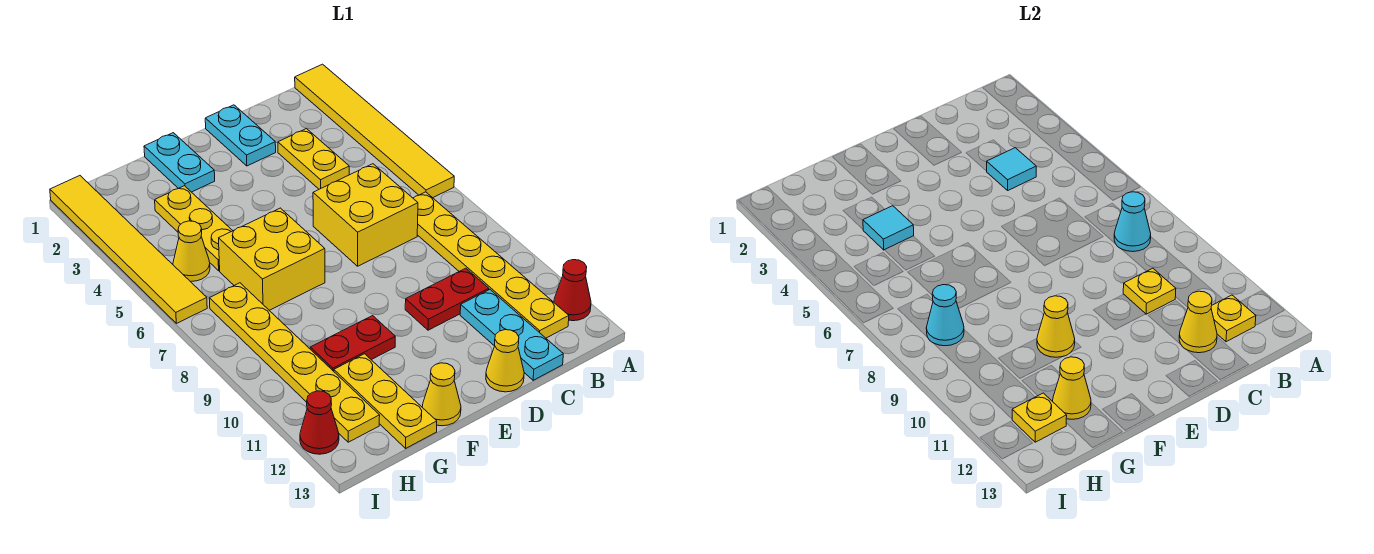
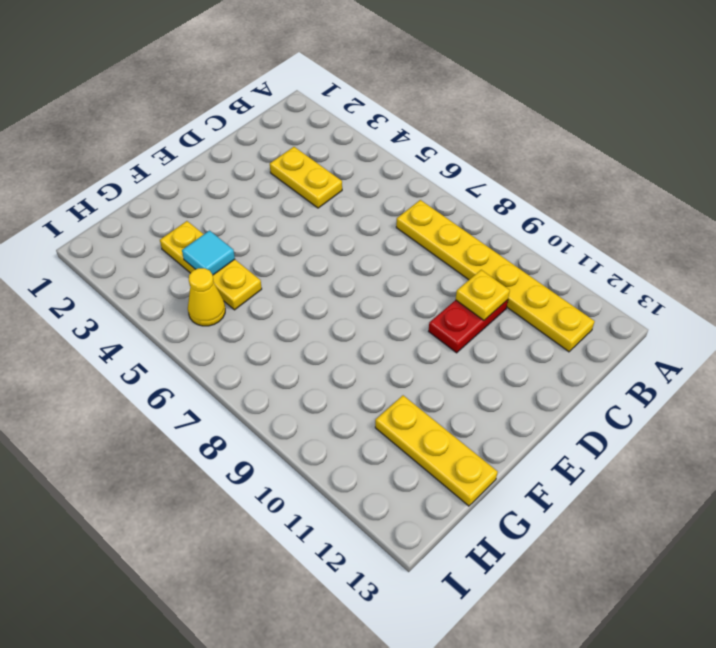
none -> yellow tile A1:A6 level 1
none -> red cone A12 level 1
none -> yellow brick C6:D7 level 1

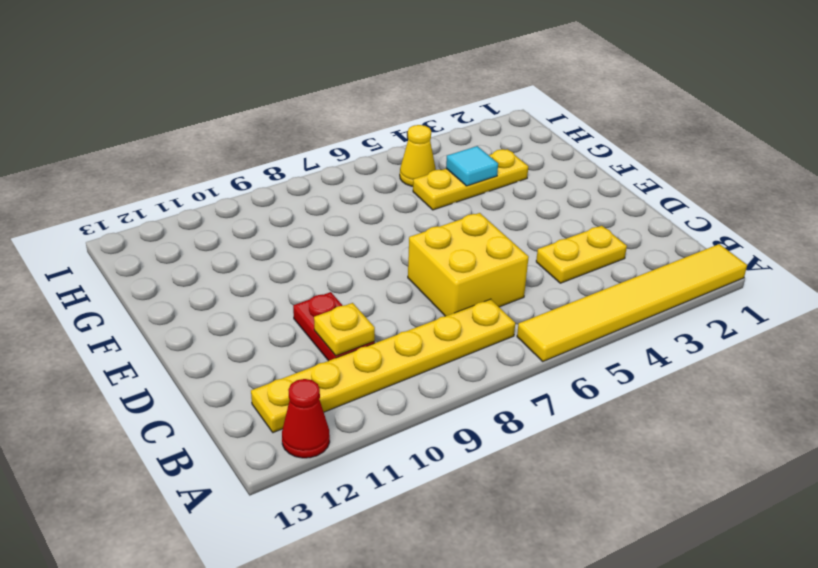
none -> cyan plate C11:C13 level 1
none -> cyan plate D1:D2 level 1
none -> yellow cone D13 level 1

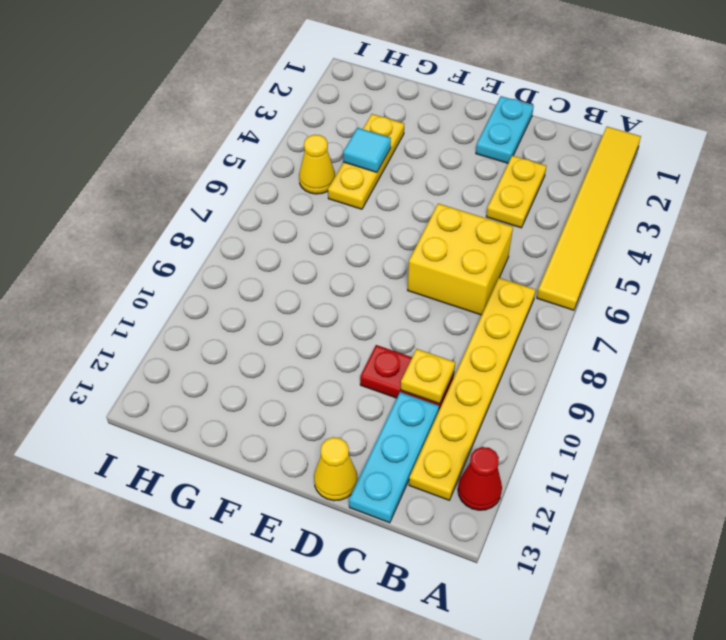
none -> cyan plate F1:F2 level 1
none -> yellow brick F6:G7 level 1
none -> red plate F10:G10 level 1

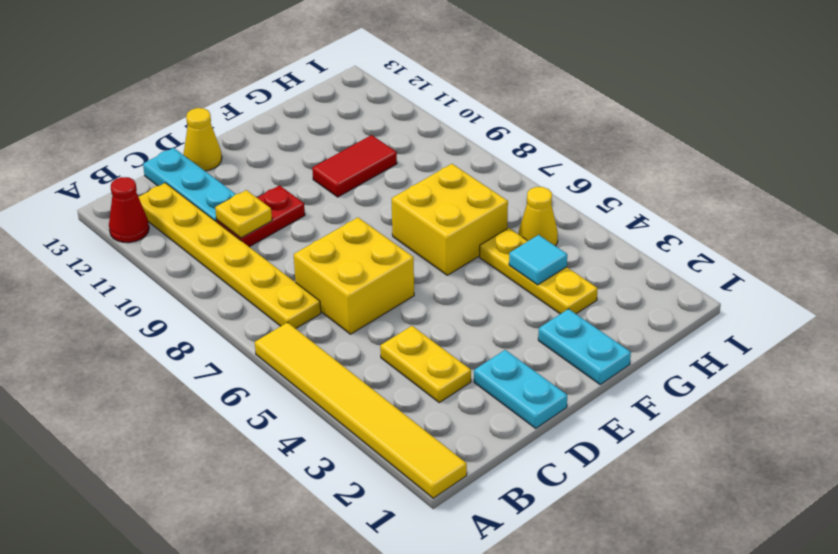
red tile F10:G10 level 1 -> red plate F10:G10 level 1
none -> yellow cone F13 level 1
none -> yellow plate G11:G13 level 1
none -> yellow plate H7:H12 level 1

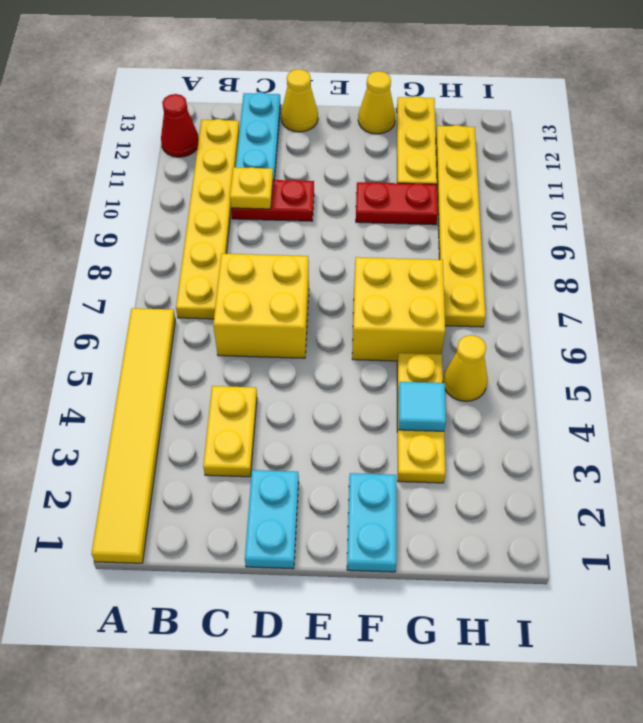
none -> yellow tile I1:I6 level 1
none -> red cone I12 level 1
none -> cyan cone B8 level 2

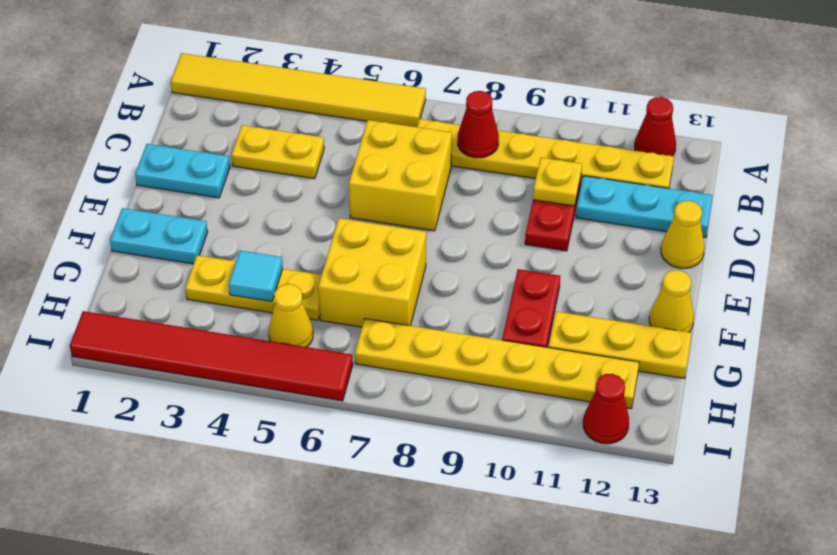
red cone B8 level 2 -> cyan cone B8 level 2
red tile I1:I6 level 1 -> yellow tile I1:I6 level 1
none -> yellow plate B12 level 2
none -> cyan tile C4 level 2
none -> yellow cone C12 level 2

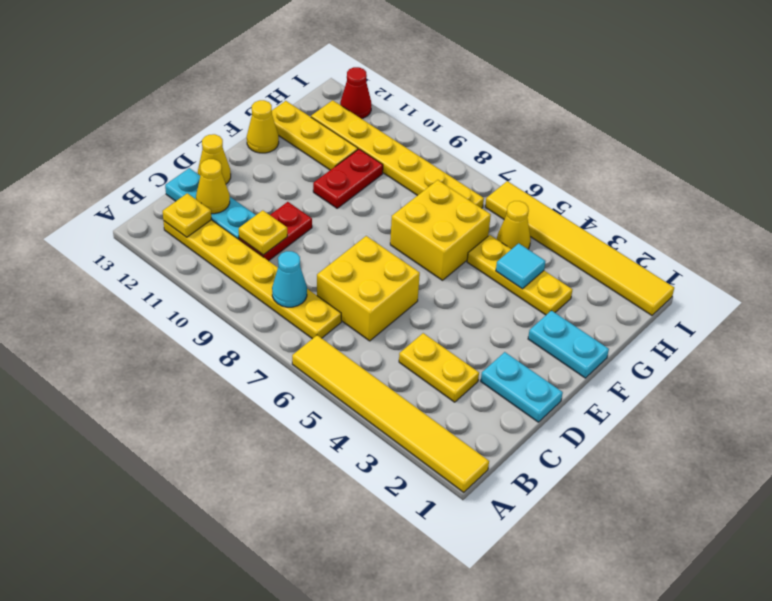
none -> red cone A12 level 1
none -> cyan tile C4 level 2
none -> yellow cone F10 level 2

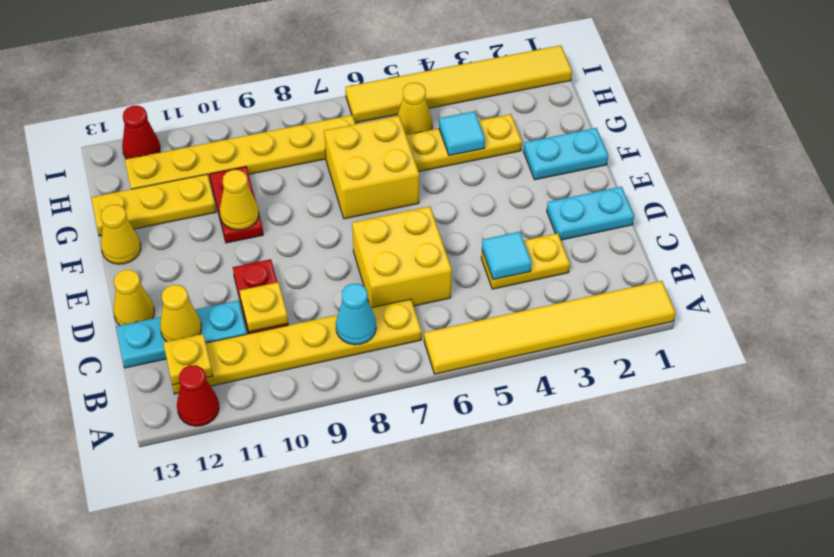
none -> yellow cone G12 level 2
none -> cyan cone H8 level 2
none -> yellow plate H12 level 2

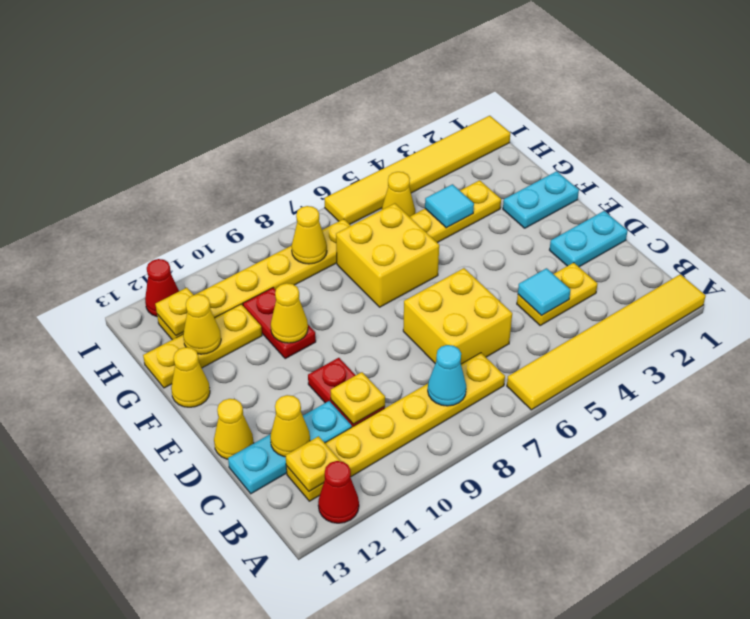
yellow cone H8 level 2 -> cyan cone H8 level 2

